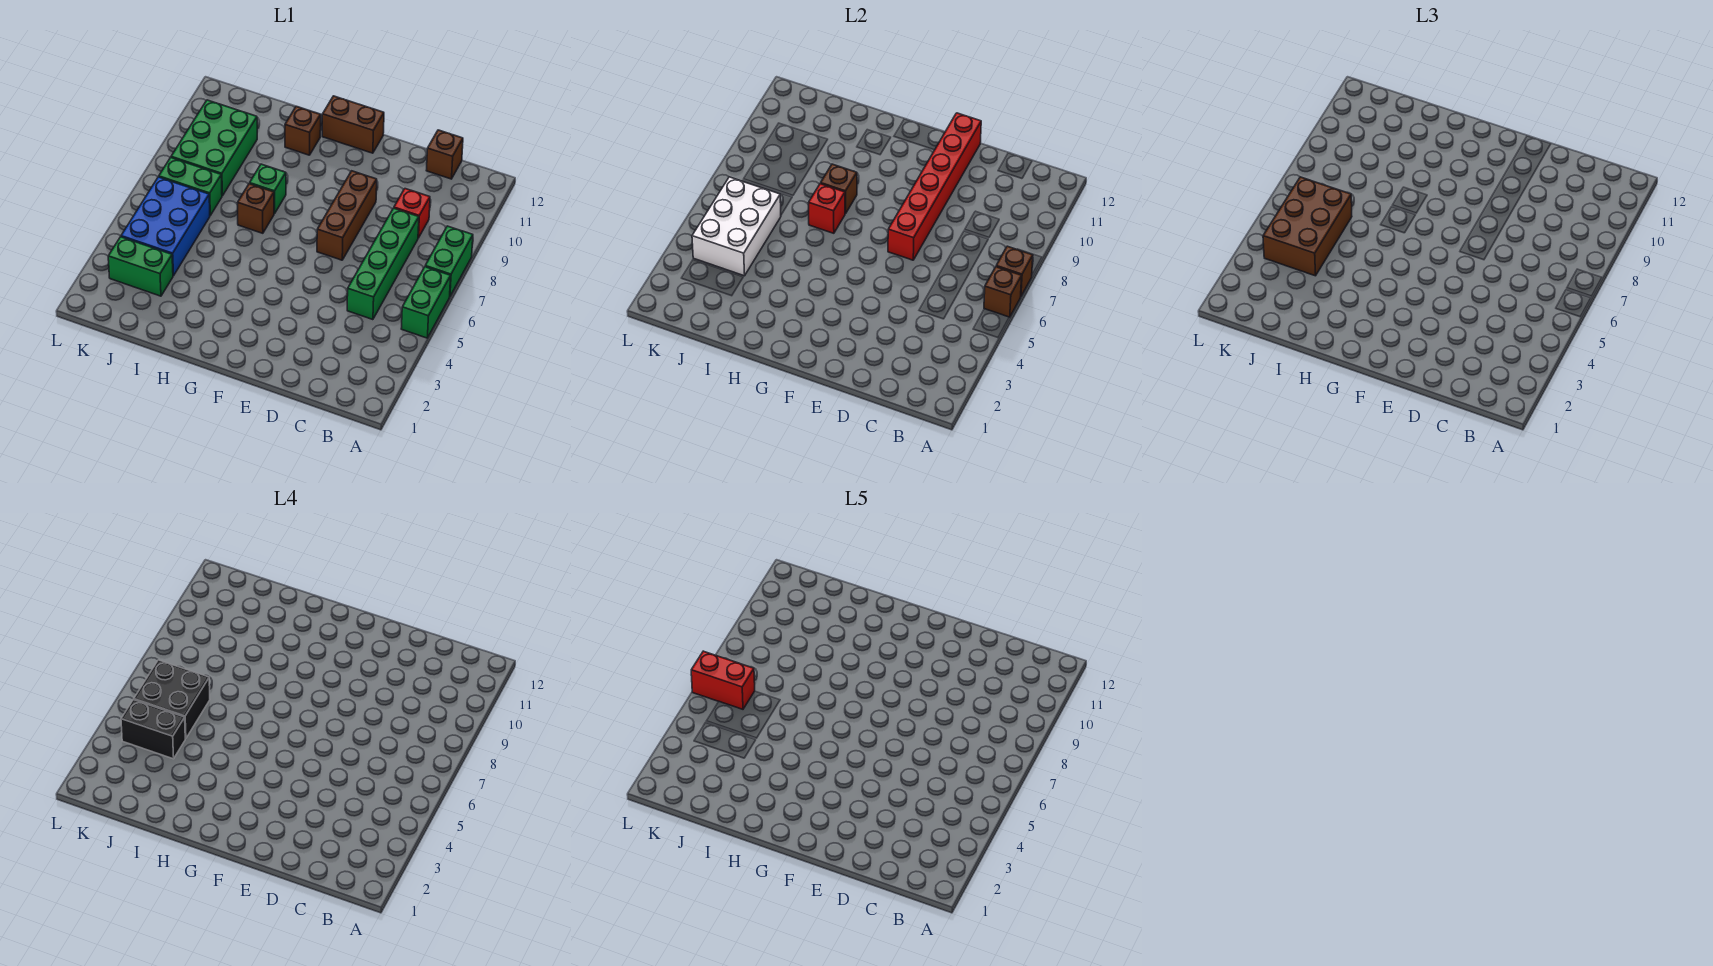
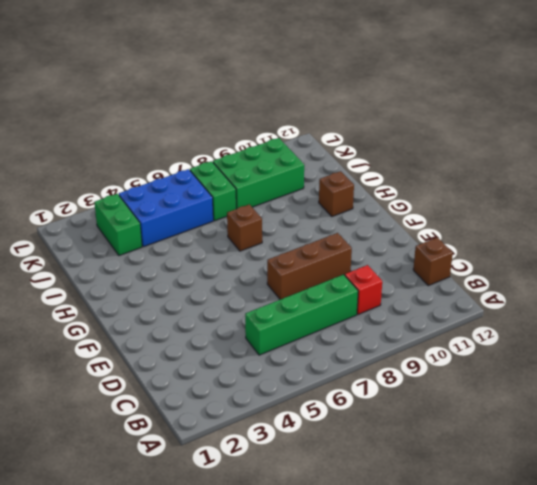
none -> green brick A5:A6 level 1
none -> green brick A7:A8 level 1
none -> brown brick F12:G12 level 1

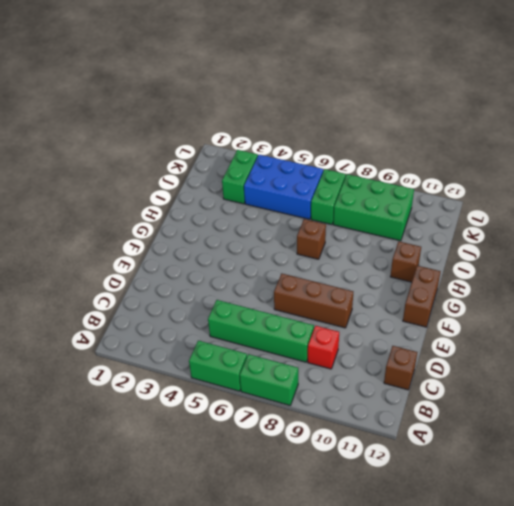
none -> green brick H8 level 1
none -> brown brick A6 level 2
none -> brown brick A7 level 2

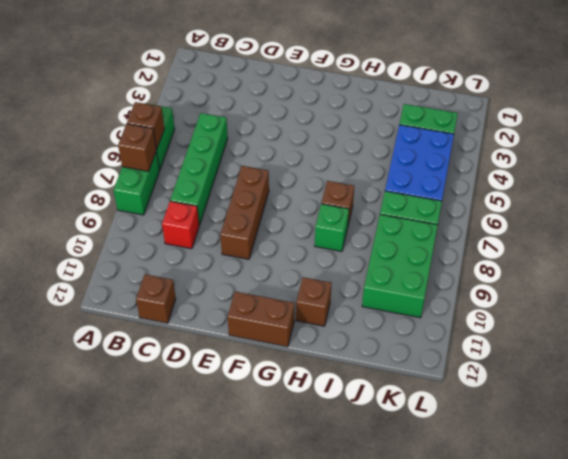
none -> red brick E7:E12 level 2
none -> red brick H7 level 2
none -> brown brick H8 level 2

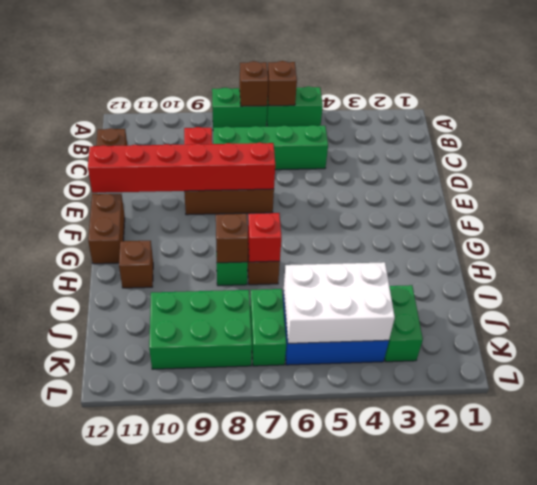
none -> brown brick J4:K6 level 3
none -> black brick J4:K4 level 4
none -> black brick J5:K6 level 4

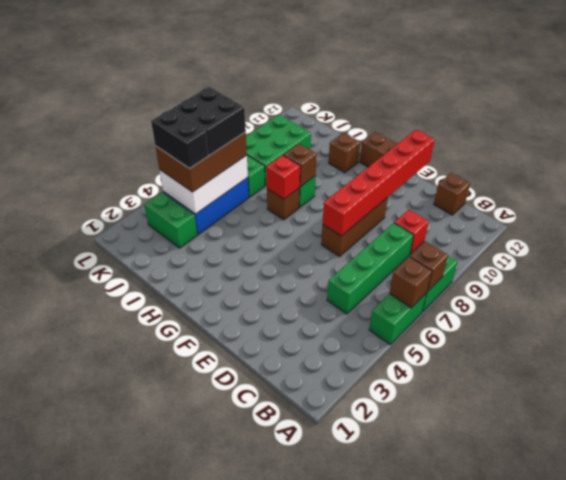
none -> red brick K6:L6 level 5

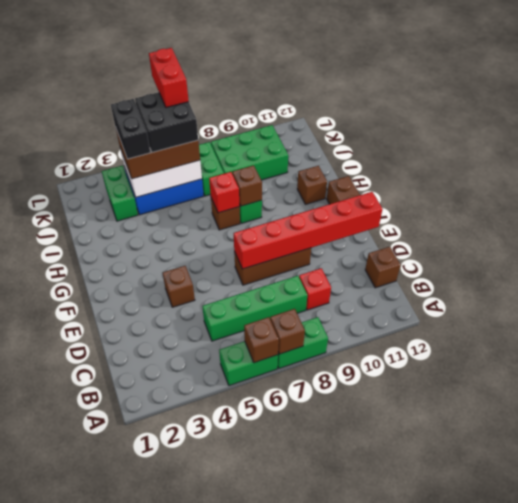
brown brick E4 level 1 -> none

